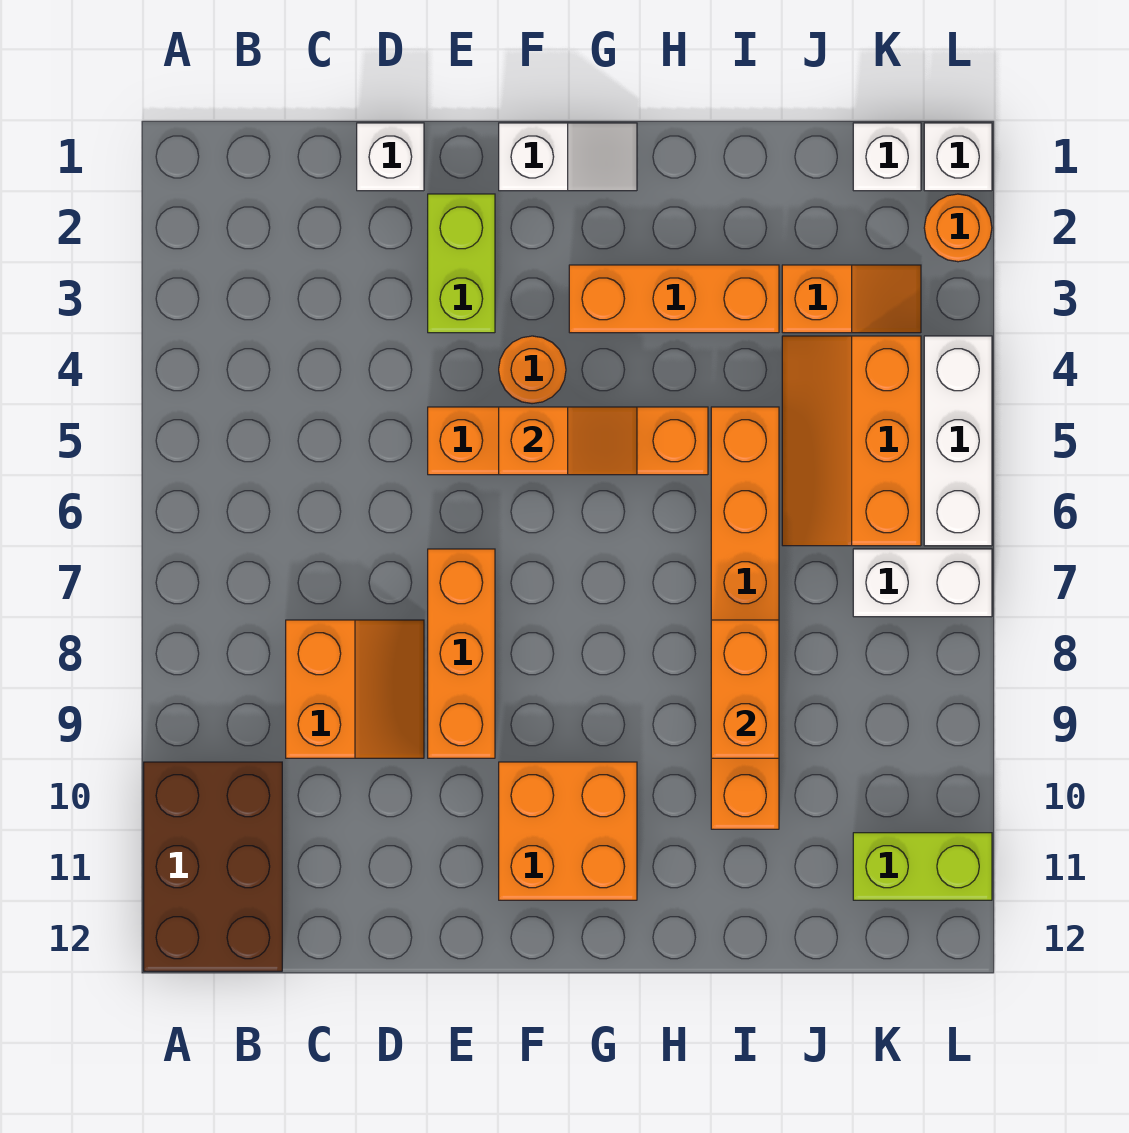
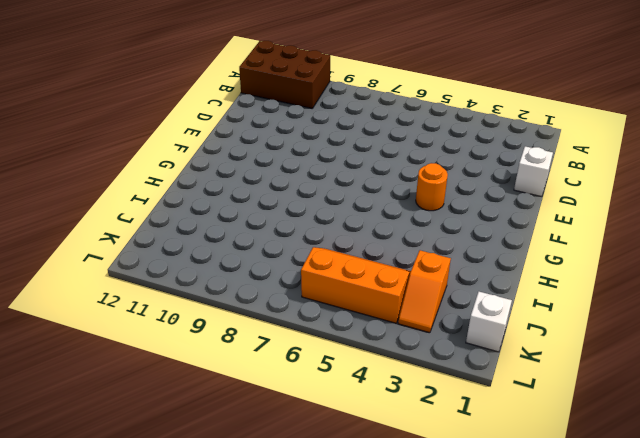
none -> orange slope C8:D9 level 1 top C
none -> lime brick E2:E3 level 1
none -> orange brick E5:H5 level 1

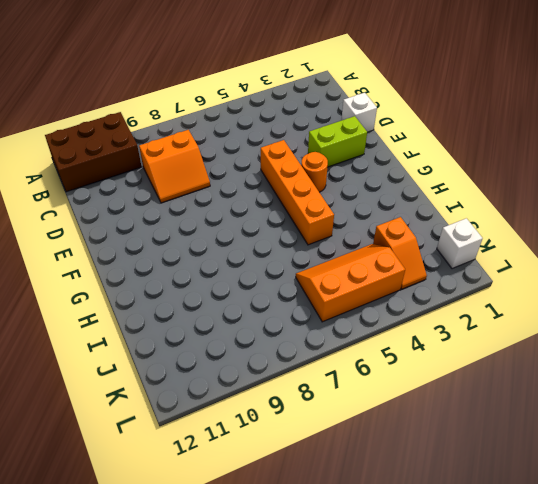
none -> orange brick E7:E9 level 1
none -> white slope F1:G1 level 1 top F
none -> orange brick F10:G11 level 1

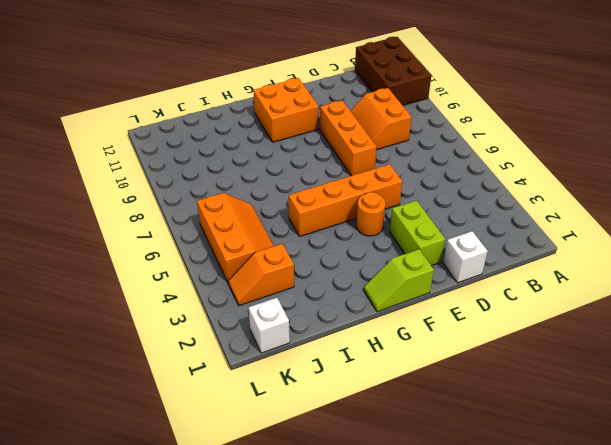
lime slope F1:G1 level 1 top F -> white slope F1:G1 level 1 top F
none -> orange brick G3:I3 level 1
none -> orange brick I5:I10 level 1
none -> white brick K7:L7 level 1

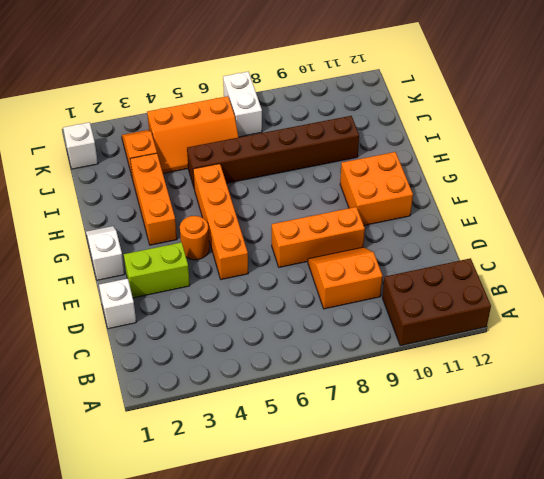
brown brick I5:I10 level 1 -> orange brick I5:I10 level 1
none -> lime brick K11:L11 level 1
none -> white brick L1 level 1
none -> orange round brick L2 level 1

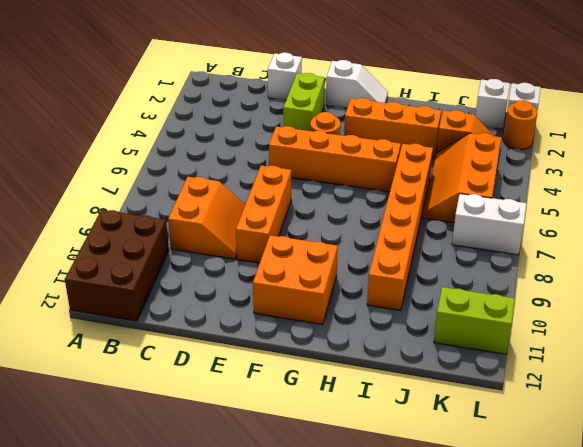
none -> white brick L4:L6 level 1
none -> orange slope F5:G5 level 2 top F
none -> orange brick I8:I9 level 2

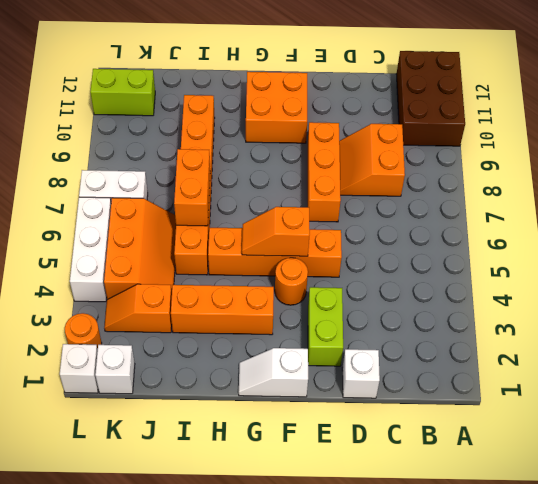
orange brick I6:I7 level 2 -> orange brick I8:I9 level 2

